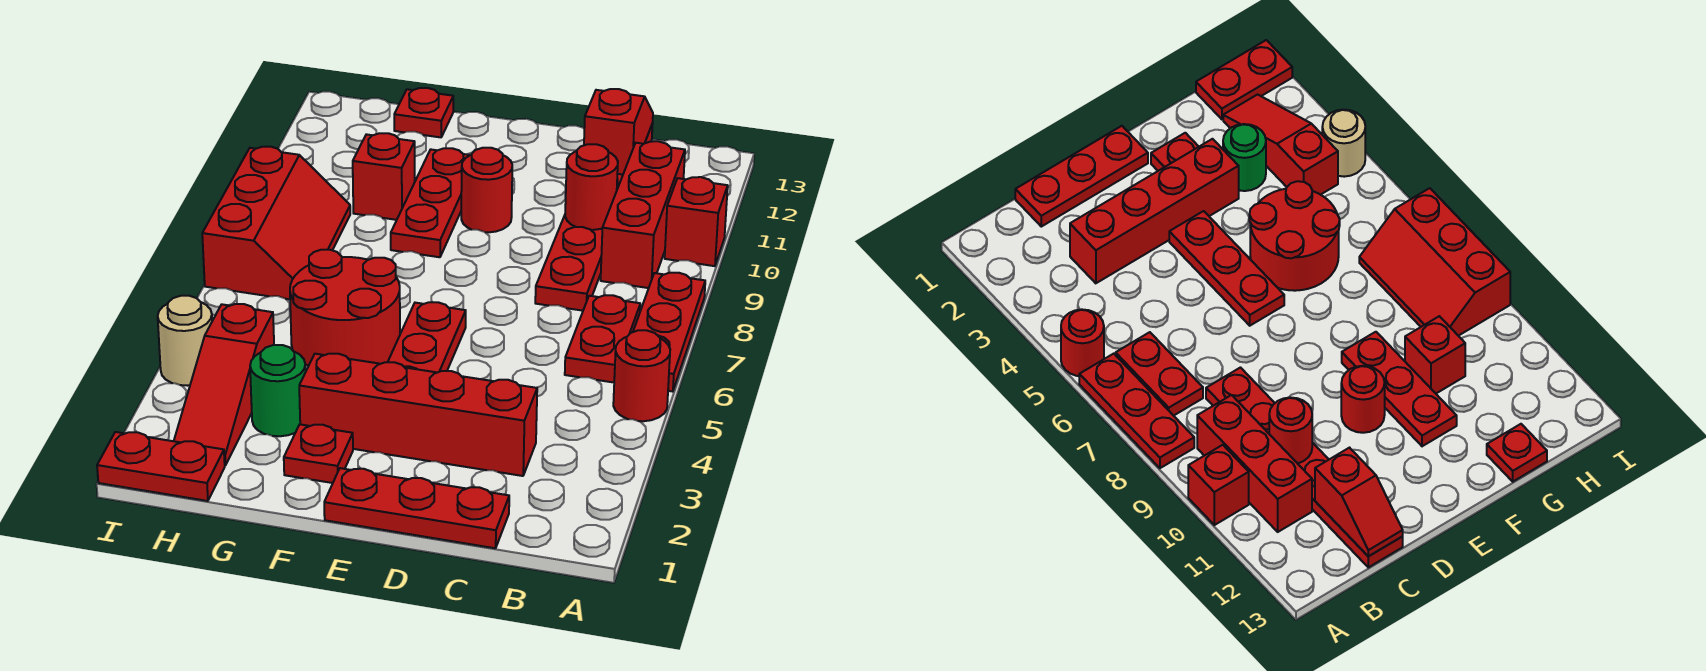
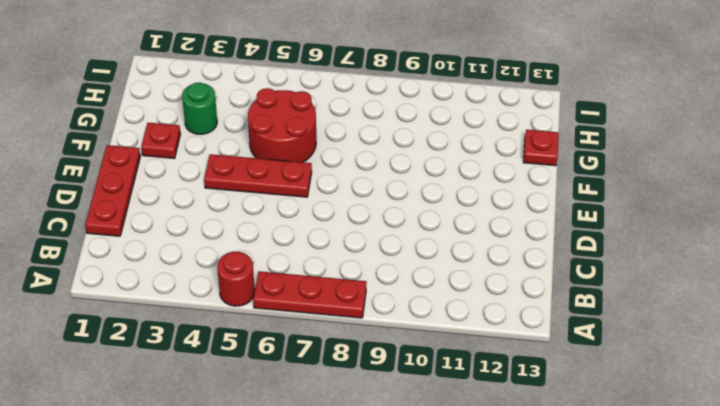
none -> red brick A10 level 1
none -> red plate B6:B7 level 1
none -> red brick B9:B11 level 1

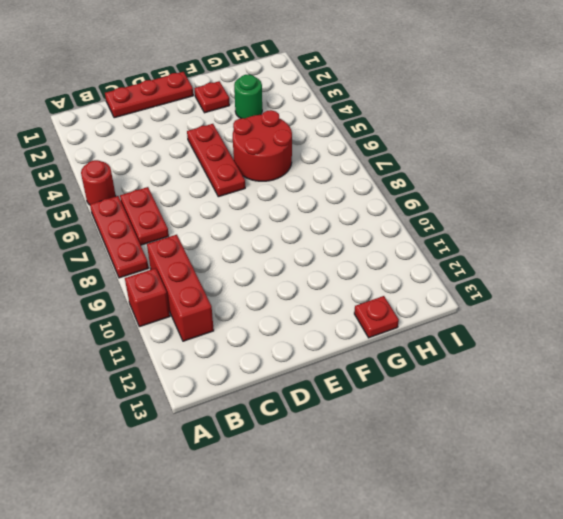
none -> red brick C3:F3 level 1
none -> red plate C8:C13 level 1
none -> red round brick E10 level 1

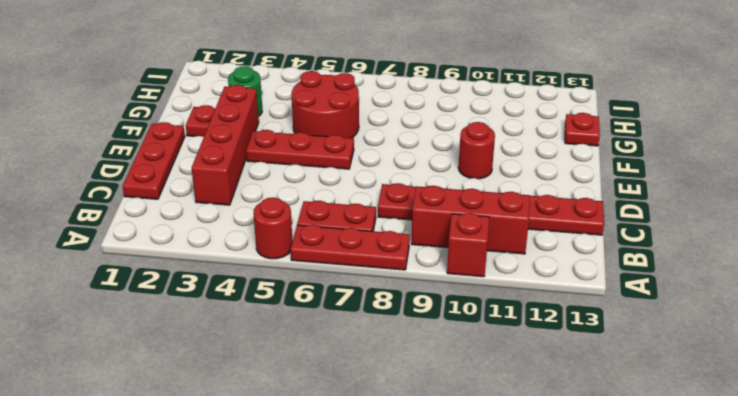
none -> red plate F9:F11 level 1
none -> red brick G10 level 1
none -> red plate H1:I1 level 1

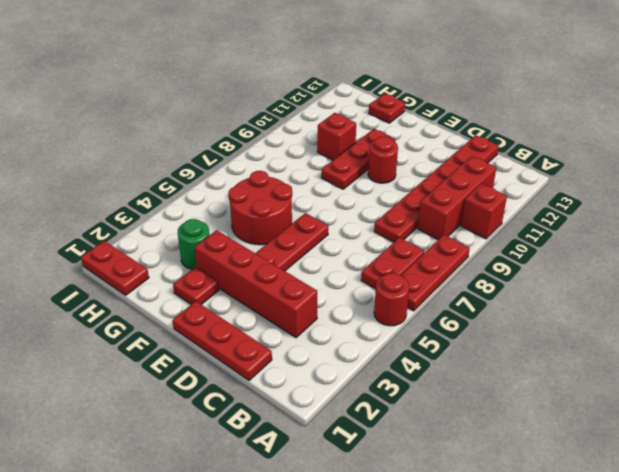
none -> red slope H2:H4 level 1 top 4
none -> red slope H7:I9 level 1 top I
none -> tan round brick I4 level 1

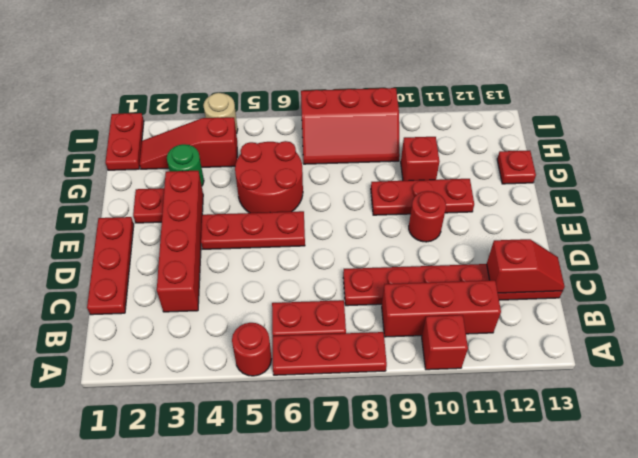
none -> red round brick C10 level 2

